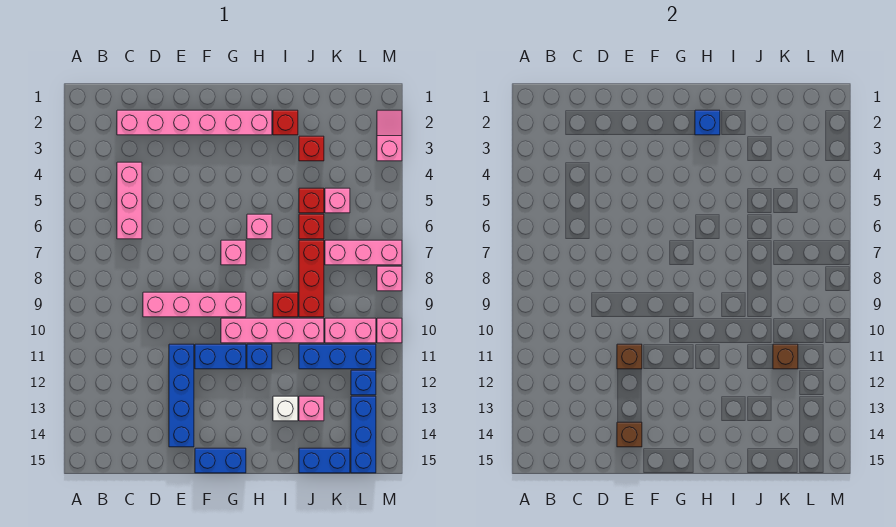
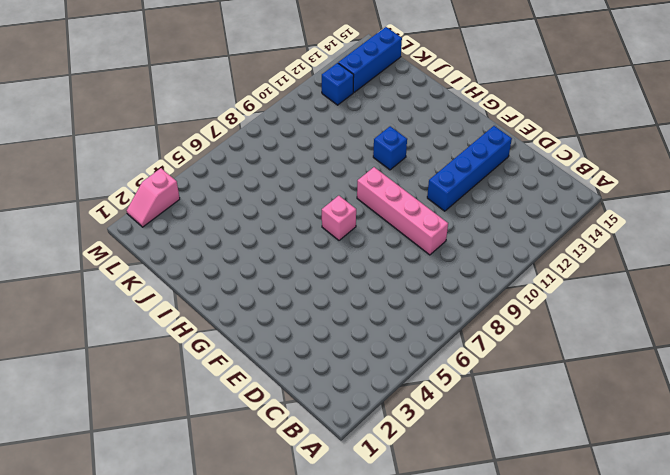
none -> pink brick C2:H2 level 1
none -> pink brick C4:C6 level 1
none -> blue brick F11:G11 level 1
none -> blue brick F15:G15 level 1

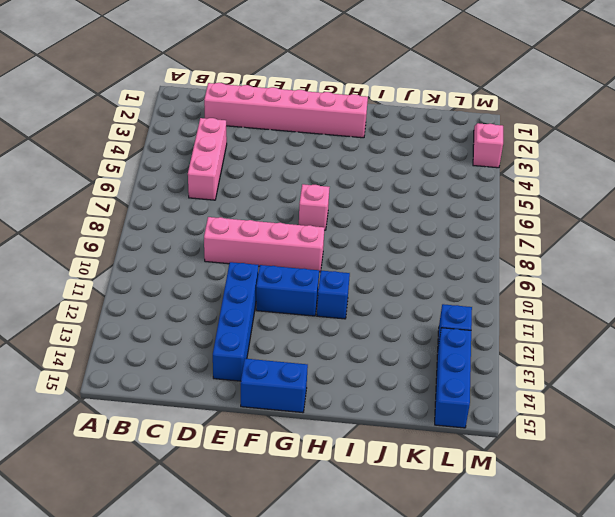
none -> pink brick G10:J10 level 1
none -> pink brick H6 level 1
none -> red brick I2 level 1
none -> red brick I9 level 1

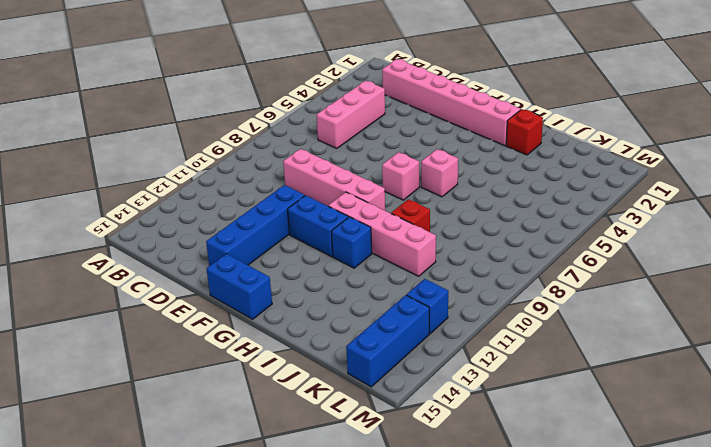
none -> white brick I13 level 1
none -> red brick J3 level 1
none -> red brick J5 level 1
none -> red brick J6 level 1

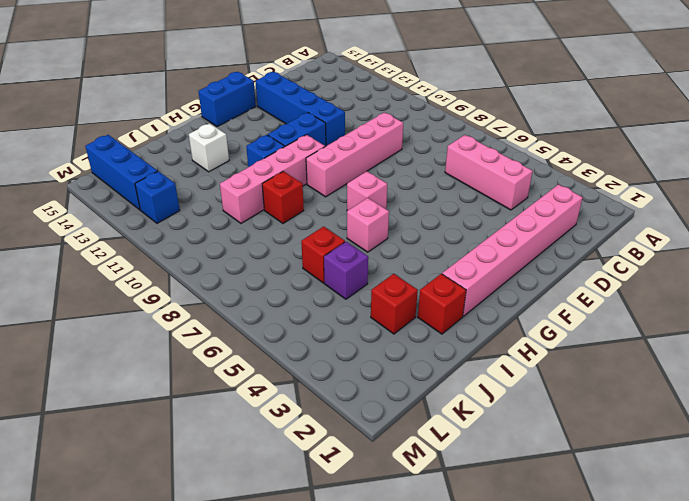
purple brick J5 level 1 -> red brick J5 level 1
none -> red brick J7:J9 level 1
none -> blue brick J11:L11 level 1
none -> pink brick J13 level 1
none -> blue brick J15:K15 level 1

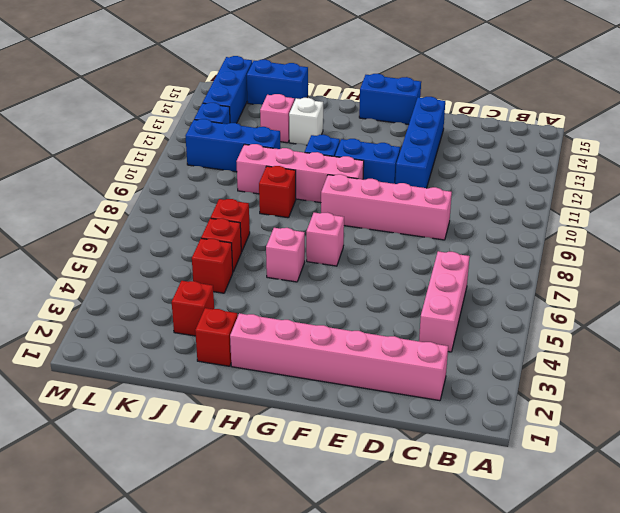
red brick J7 level 1 -> red brick J7:J9 level 1
none -> pink brick K5 level 1
none -> pink brick K7:M7 level 1
none -> pink brick K10:L10 level 1
none -> pink slope M2:M3 level 1 top 3

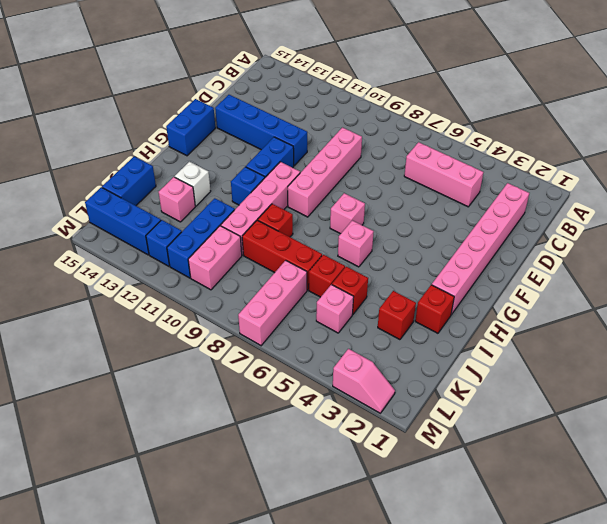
none -> pink brick M8 level 1
none -> pink brick M10 level 1
none -> brown brick E11 level 2
none -> brown brick E14 level 2

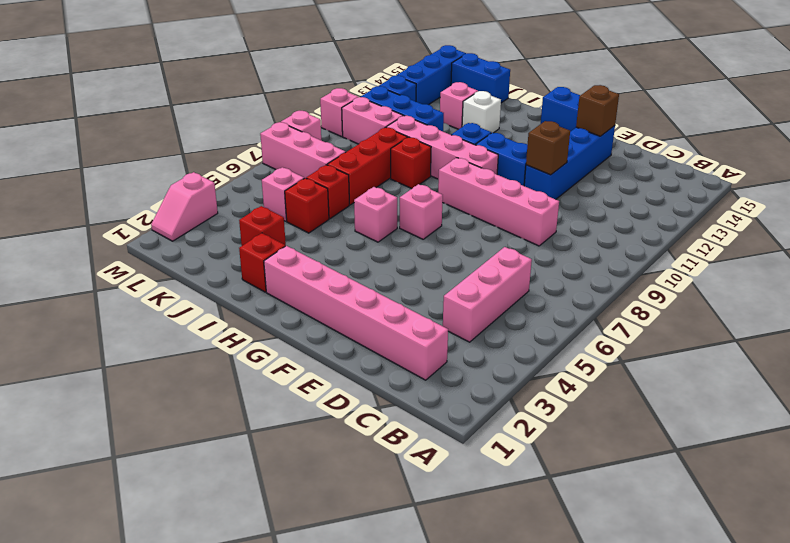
none -> blue brick H2 level 2
none -> brown brick K11 level 2

